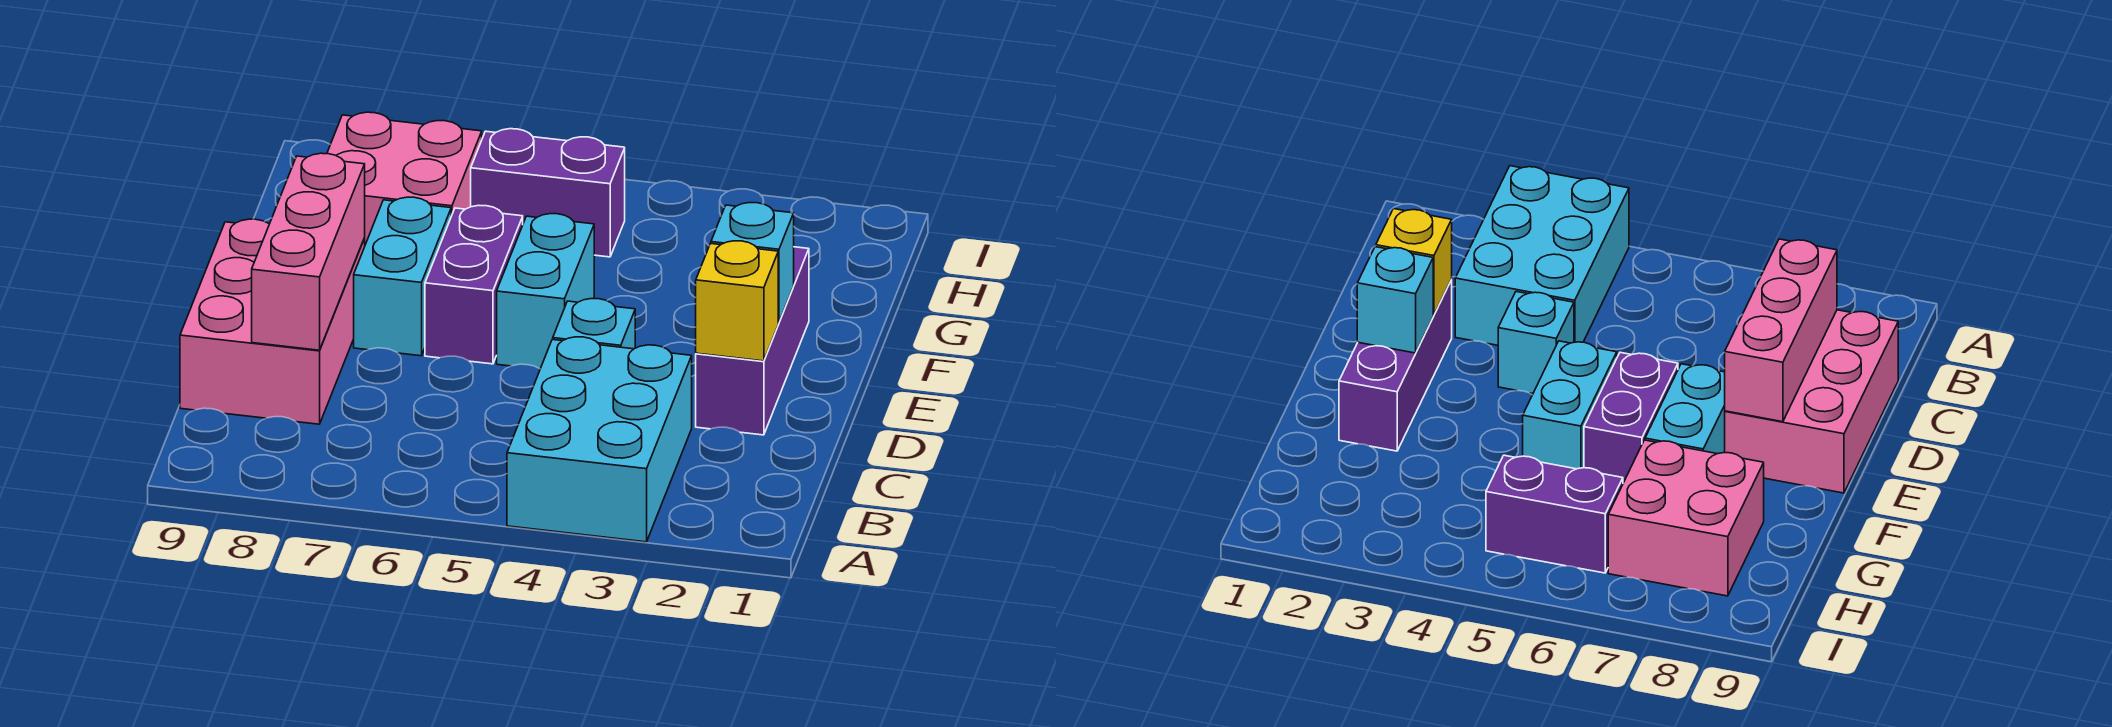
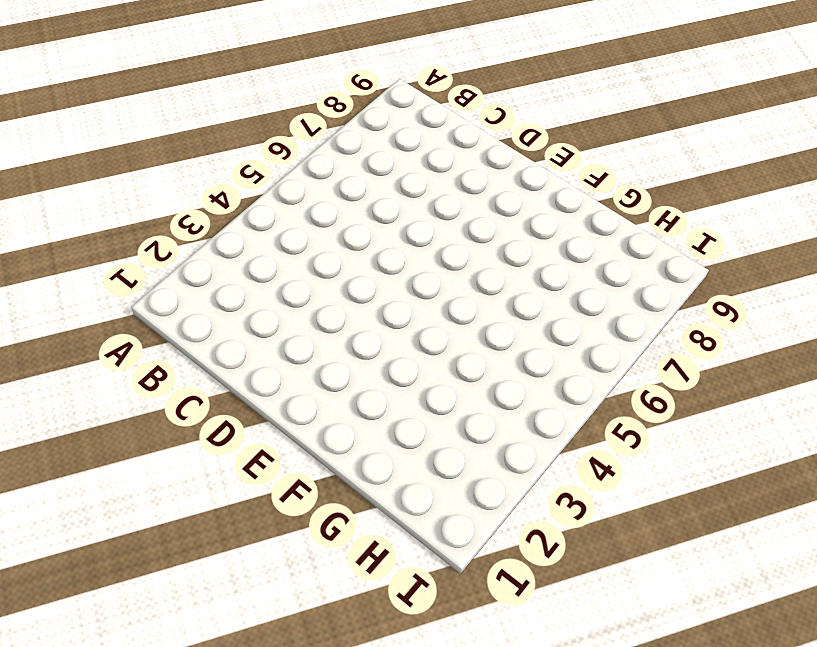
none -> cyan brick A3:C4 level 1
none -> pink brick C8:E9 level 1
none -> purple brick D2:F2 level 1

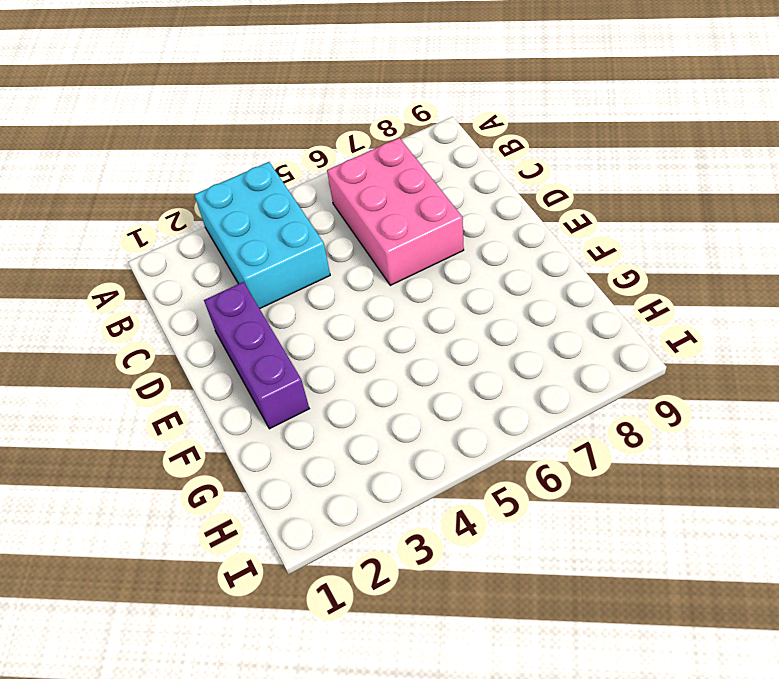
pink brick B6:D7 level 1 -> pink brick C8:E9 level 1
none -> cyan brick D4 level 1
none -> cyan brick E5:F5 level 1
none -> purple brick E6:F6 level 1

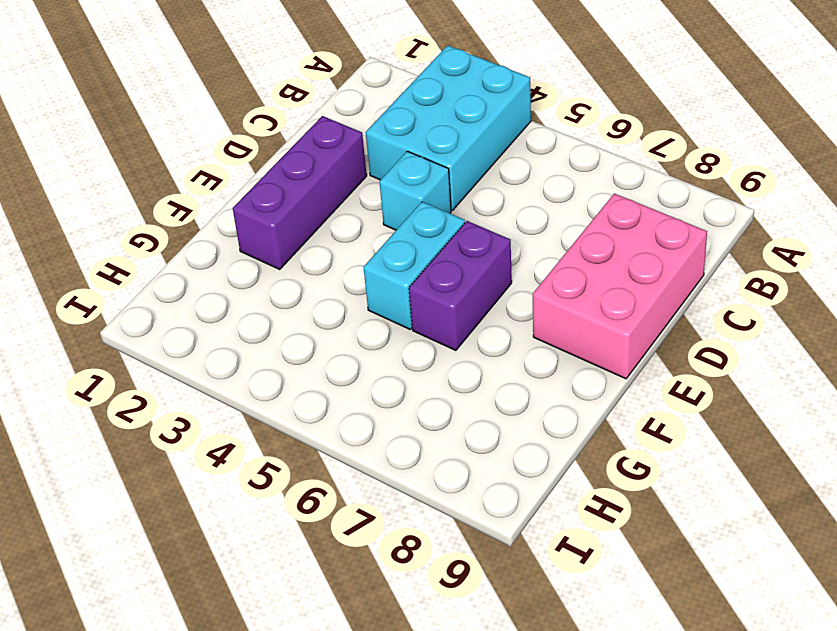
none -> cyan brick E7:F7 level 1
none -> pink brick G7:H8 level 1
none -> purple brick H5:H6 level 1

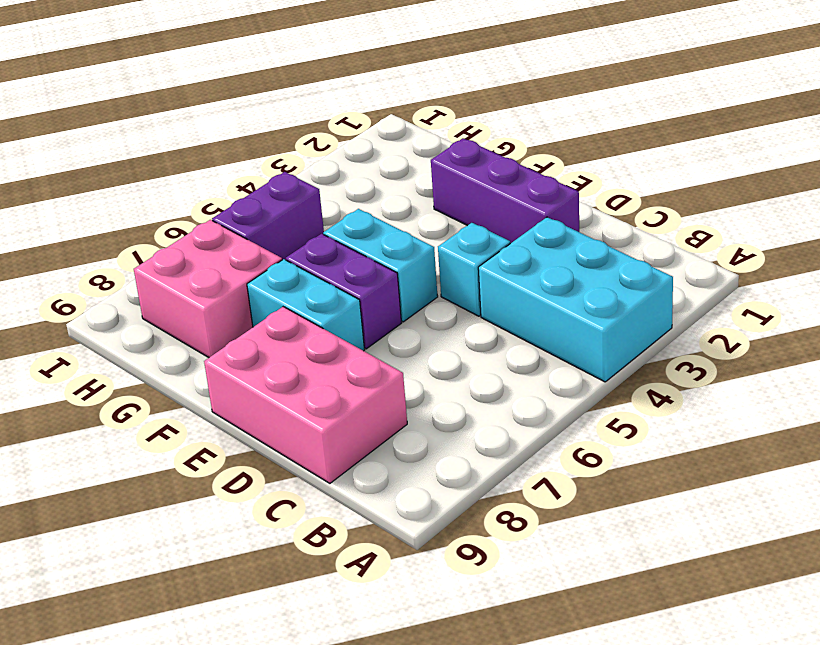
none -> pink brick C8:E8 level 2
none -> yellow brick D2 level 2
none -> cyan brick E2 level 2

